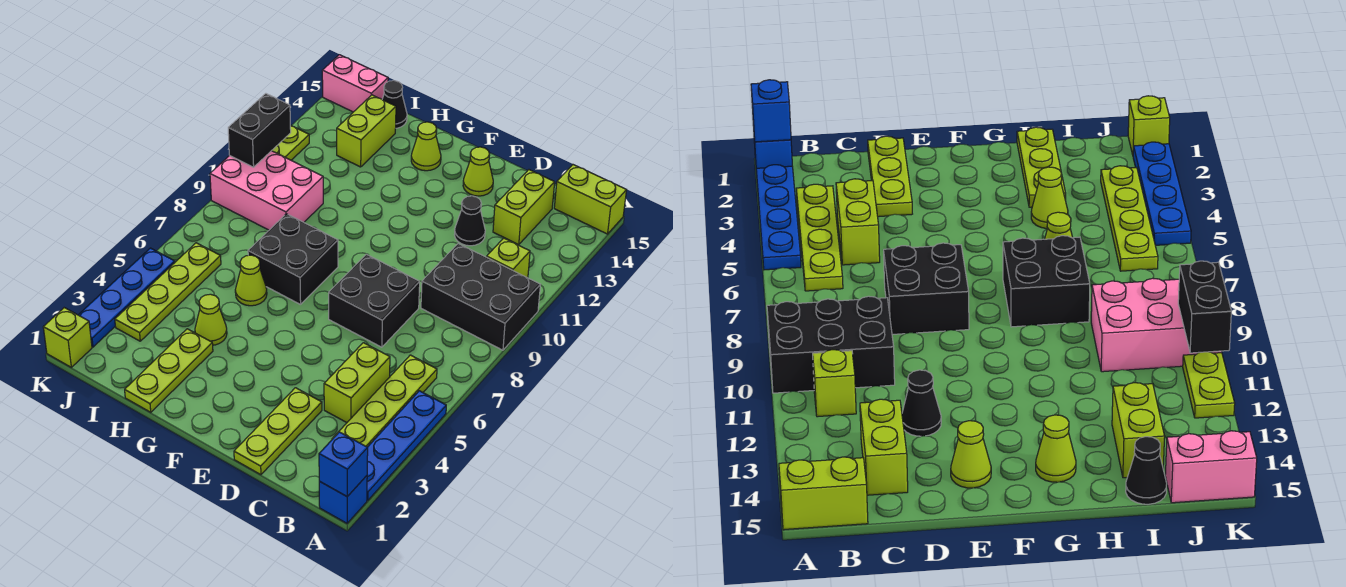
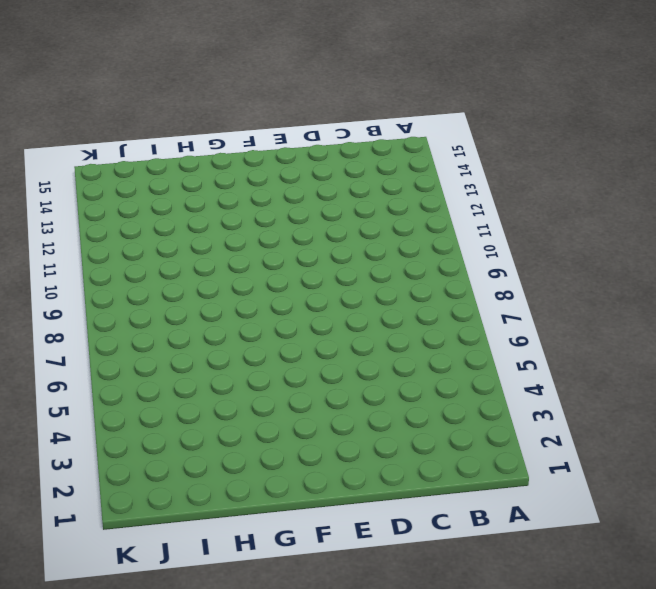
none -> blue brick A1 level 1
none -> blue plate A2:A5 level 1
none -> black brick A9:C10 level 1

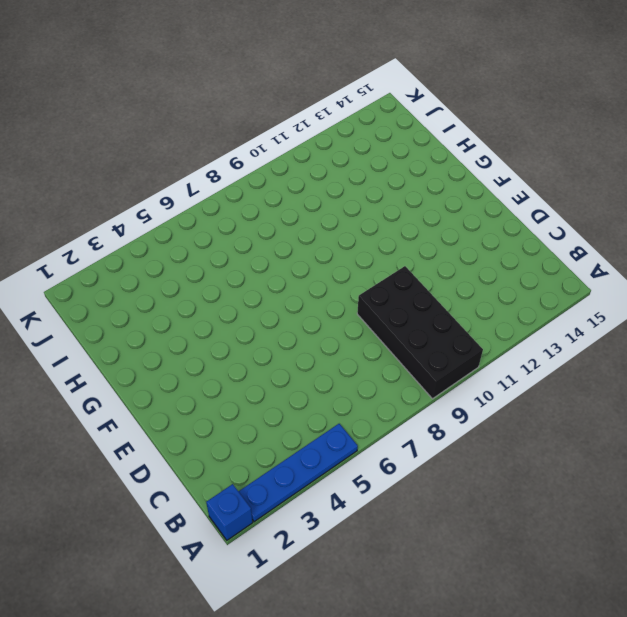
black brick A9:D10 level 1 -> black brick A9:C10 level 1
none -> lime brick A15:B15 level 1
none -> lime plate B3:B6 level 1
none -> lime brick B11 level 1

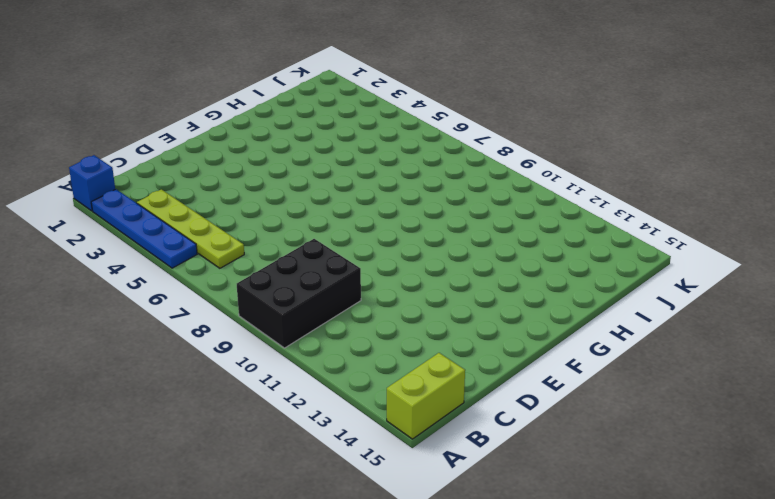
none -> lime brick B11 level 1
none -> lime brick C4:C5 level 1
none -> lime brick C13:C14 level 1

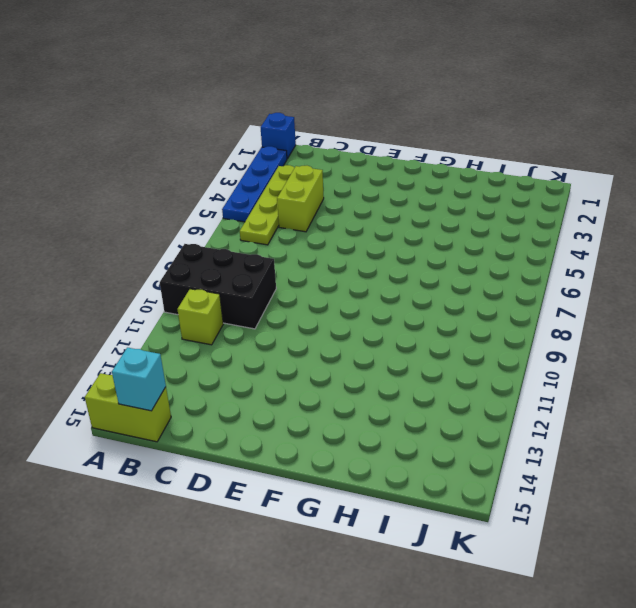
cyan brick B15 level 2 -> none
none -> lime brick C13:C14 level 1
none -> lime plate D1:D3 level 1
none -> black brick D7:E8 level 1

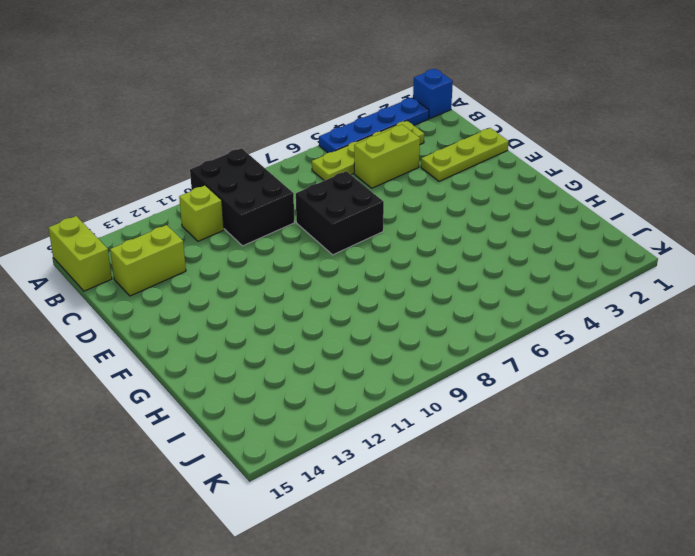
none -> black cone D12 level 1
none -> lime cone E14 level 1
none -> black brick G7:H8 level 1

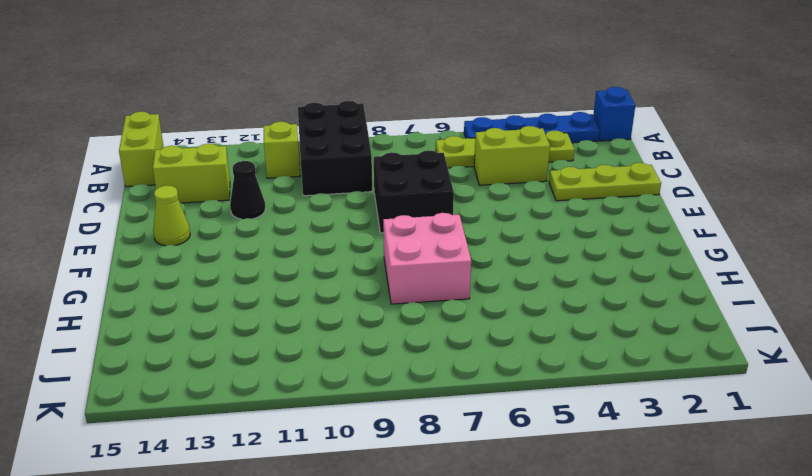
pink brick G7:H8 level 1 -> black brick G7:H8 level 1
none -> lime cone G14 level 1
none -> lime plate H1:H3 level 1
none -> lime cone H4 level 1

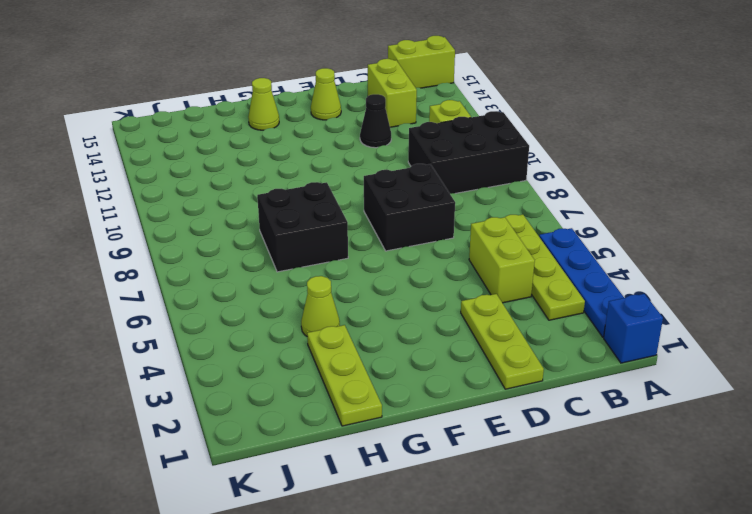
none -> lime cone H6 level 1
none -> pink brick I9:K10 level 1
none -> lime brick I13:I14 level 1

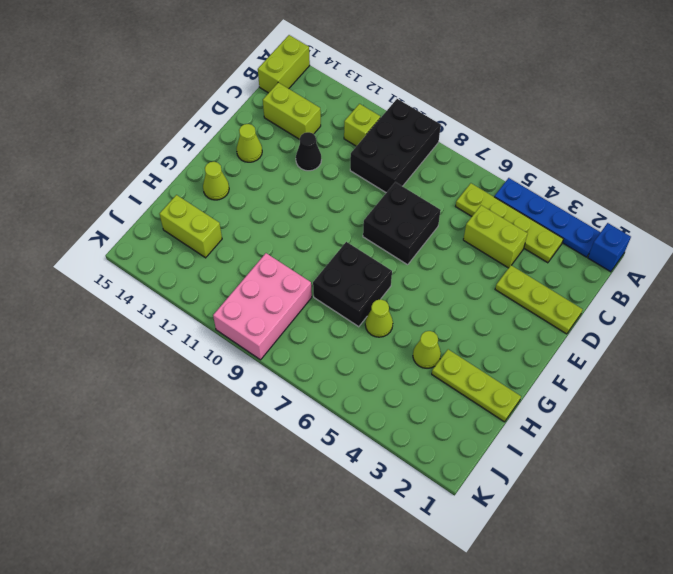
none -> black cone I15 level 1
none -> lime plate J3:J6 level 1
none -> pink brick J15:K15 level 1

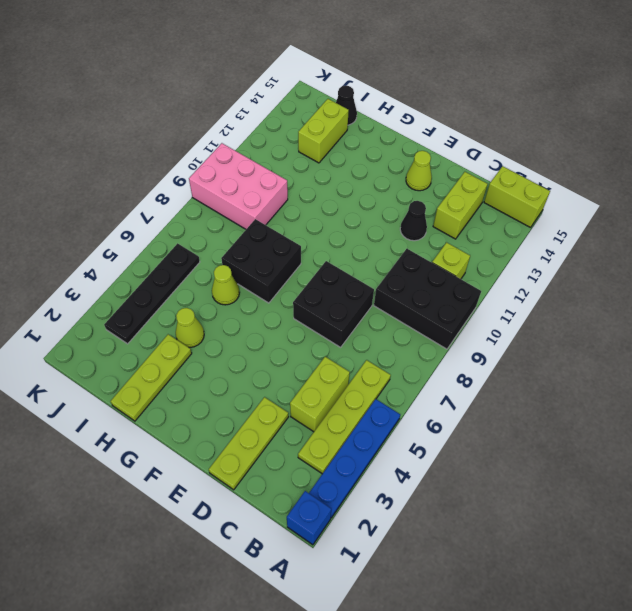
black plate J3:J6 level 1 -> lime plate J3:J6 level 1
none -> lime cone G14 level 1
none -> pink brick J15:K15 level 1
none -> lime brick K1 level 1

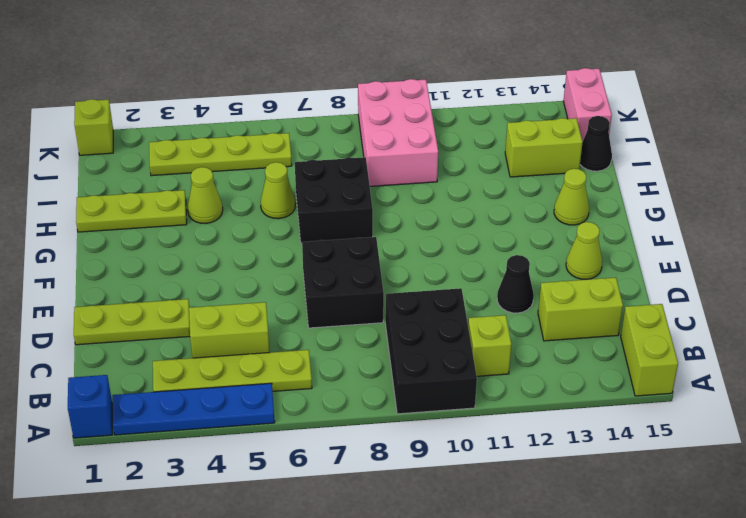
none -> blue plate K2:K5 level 1
none -> lime plate K11:K12 level 1
none -> blue brick A1 level 2

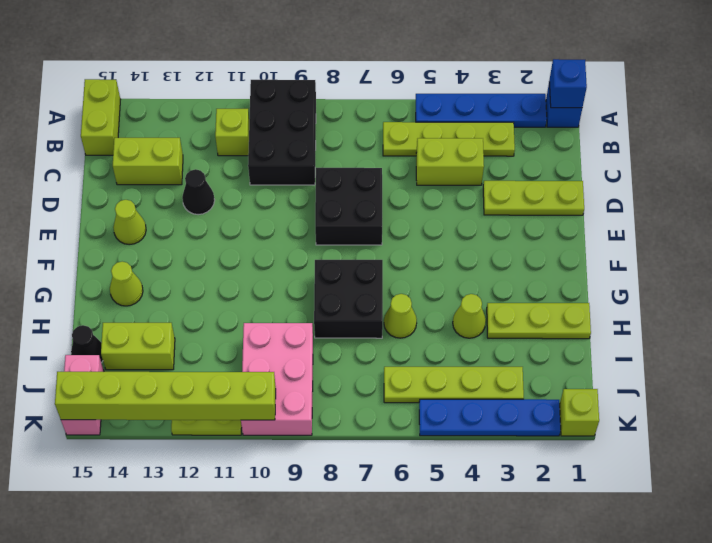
lime brick K10:K15 level 2 -> black brick K10:K11 level 2

